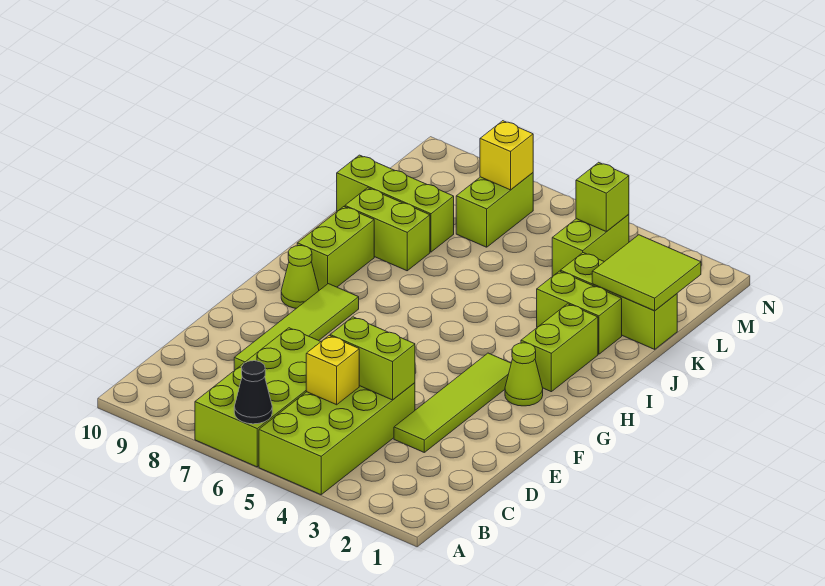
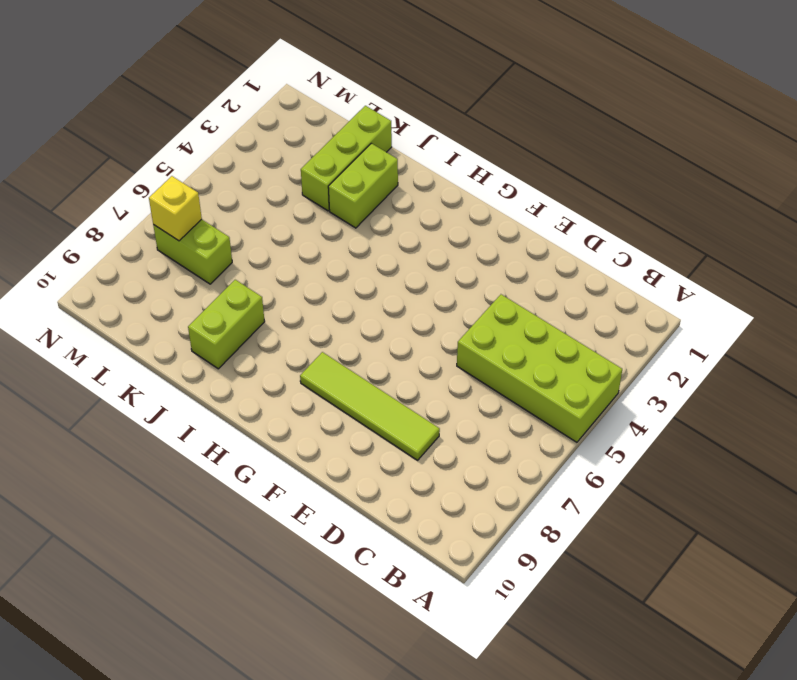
none -> lime brick A6:D7 level 1
none -> lime tile D3:G3 level 1
none -> lime cone G2 level 1

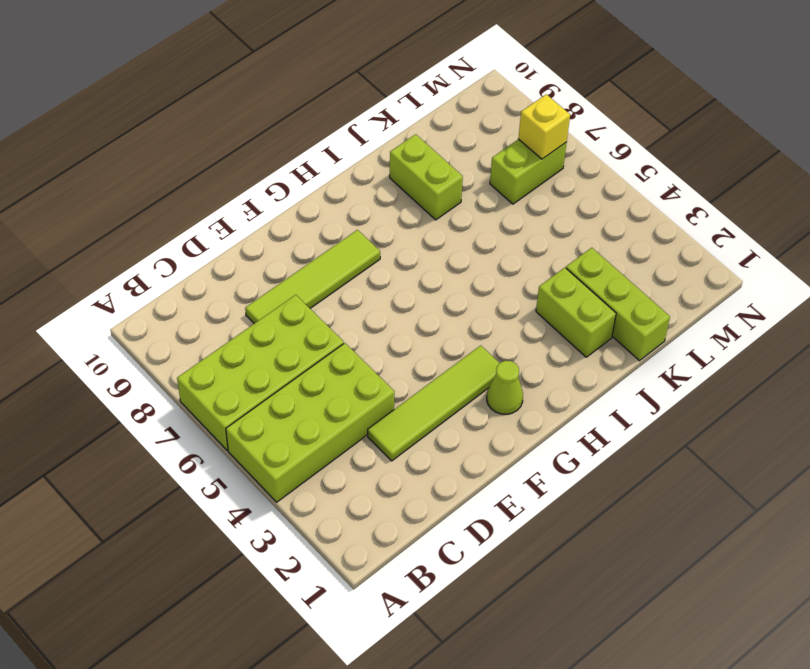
none -> lime cone G9 level 1
none -> lime brick H2:I2 level 1
none -> lime brick H9:I9 level 1

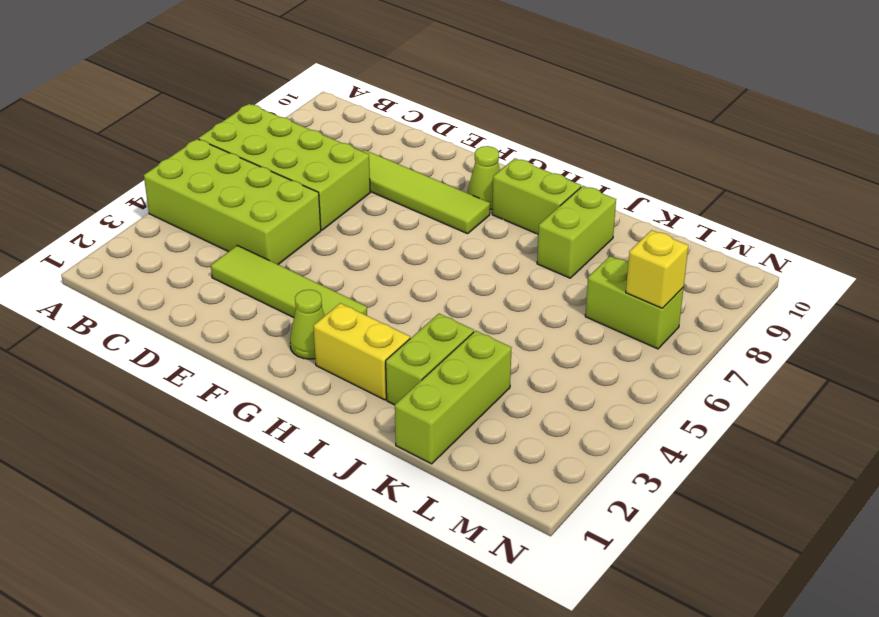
yellow brick H2:I2 level 1 -> lime brick H2:I2 level 1
none -> lime brick K8:K10 level 1
none -> lime brick L4:M4 level 1
none -> black cone A6 level 2

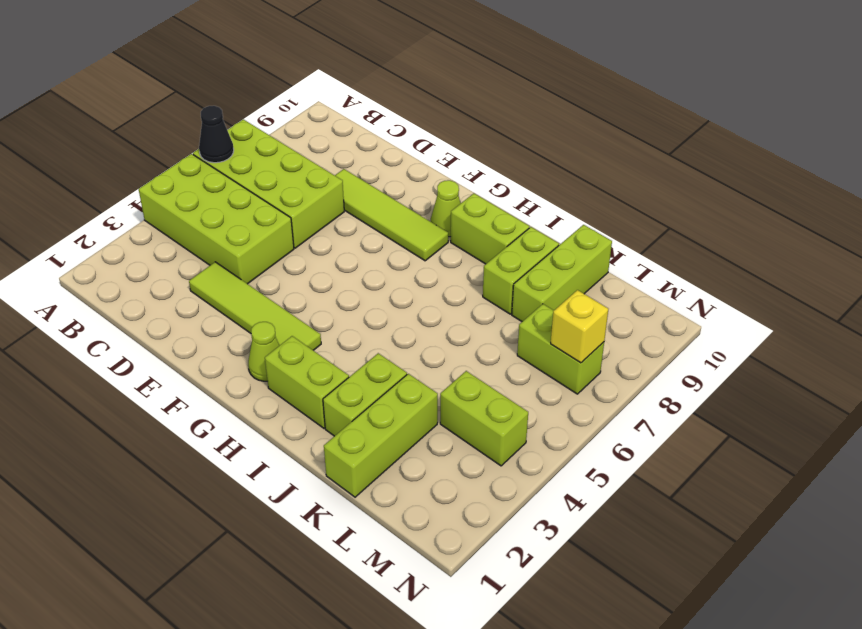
none -> yellow brick C5 level 2
none -> lime brick D4:D5 level 2
none -> lime tile K1:L2 level 2

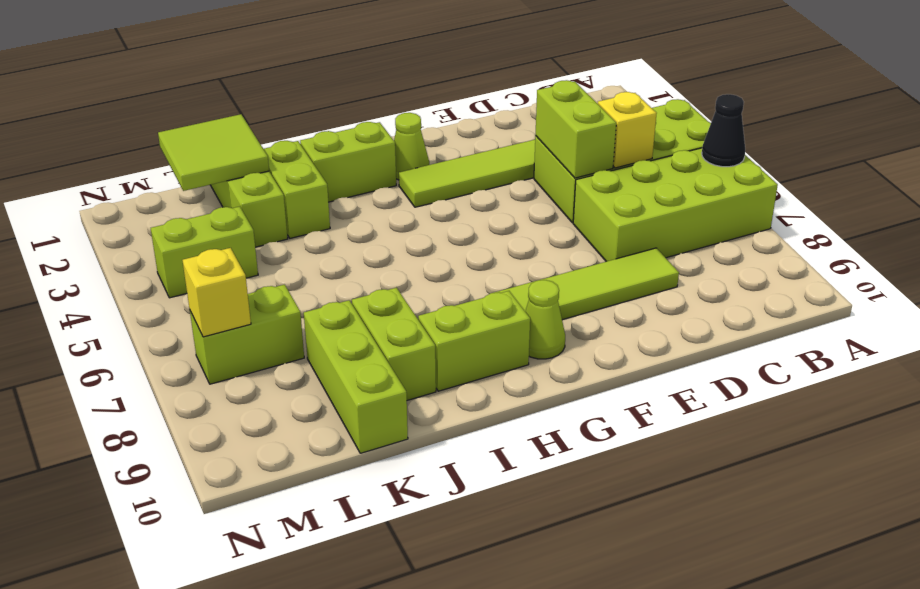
none -> lime brick M4 level 2

